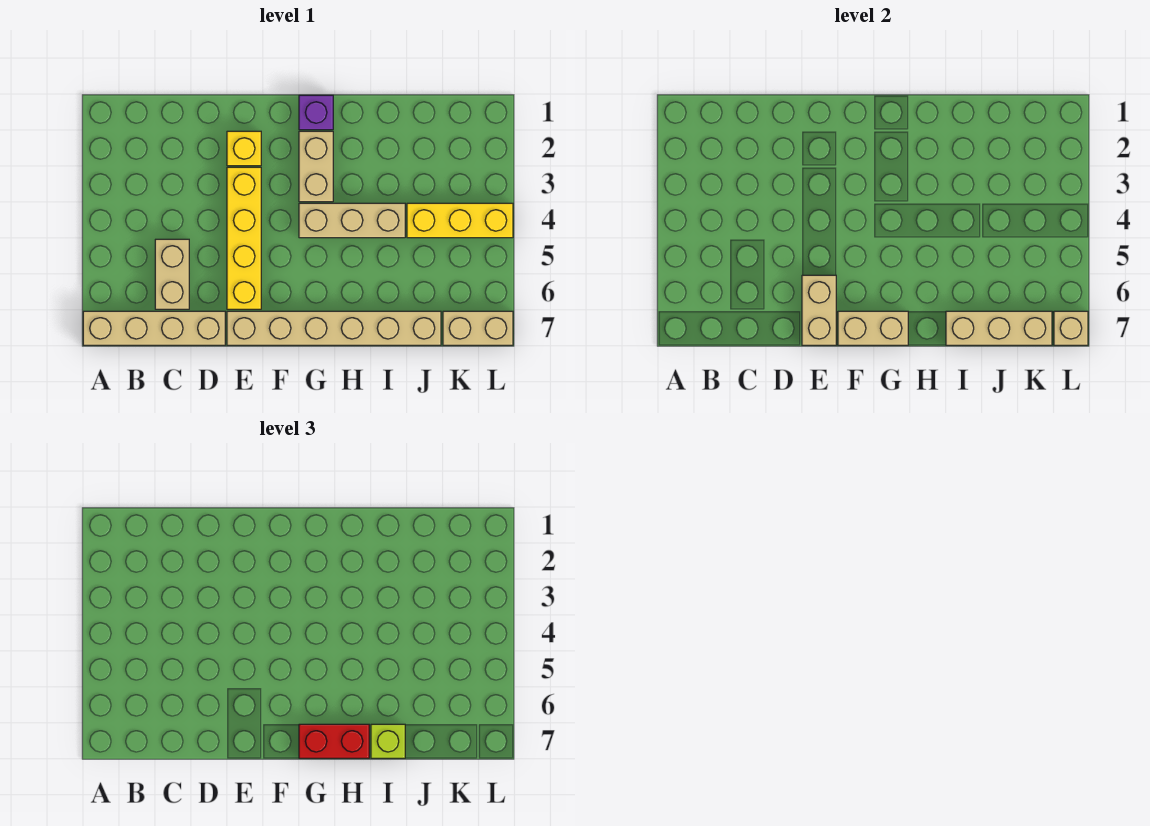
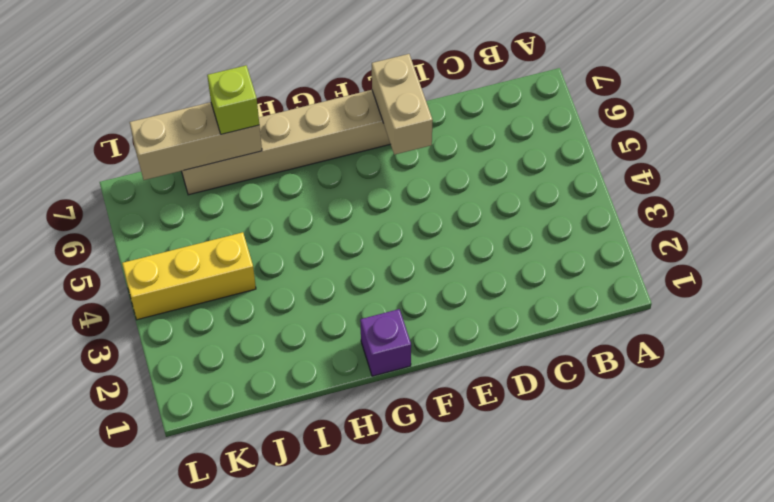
none -> tan brick A7:D7 level 1
none -> tan brick C5:C6 level 1
none -> yellow brick E2 level 1

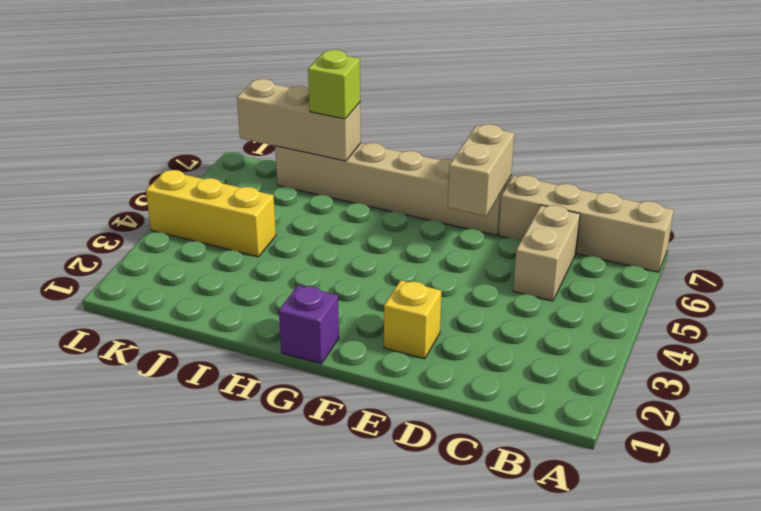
none -> yellow brick E3:E6 level 1
none -> tan brick G2:G3 level 1
none -> tan brick G4:I4 level 1

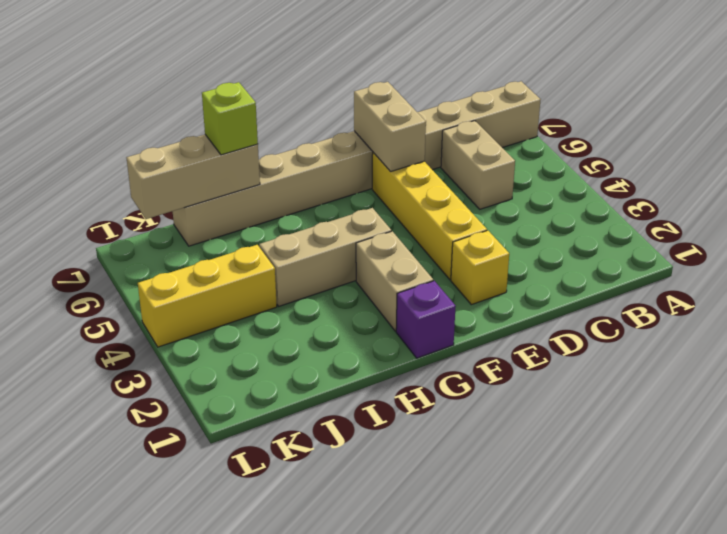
none -> tan brick K7:L7 level 1
none -> tan brick F7:G7 level 2
none -> tan brick L7 level 2

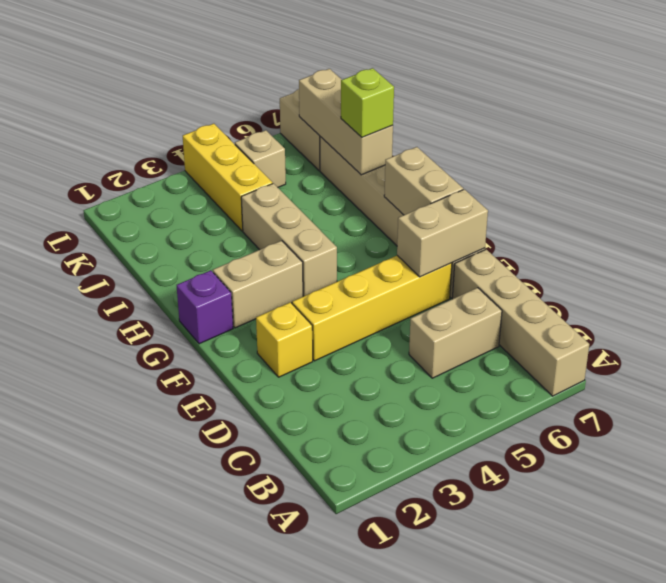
tan brick K5 level 1 -> tan brick L7 level 2
none -> red brick G7:H7 level 3

